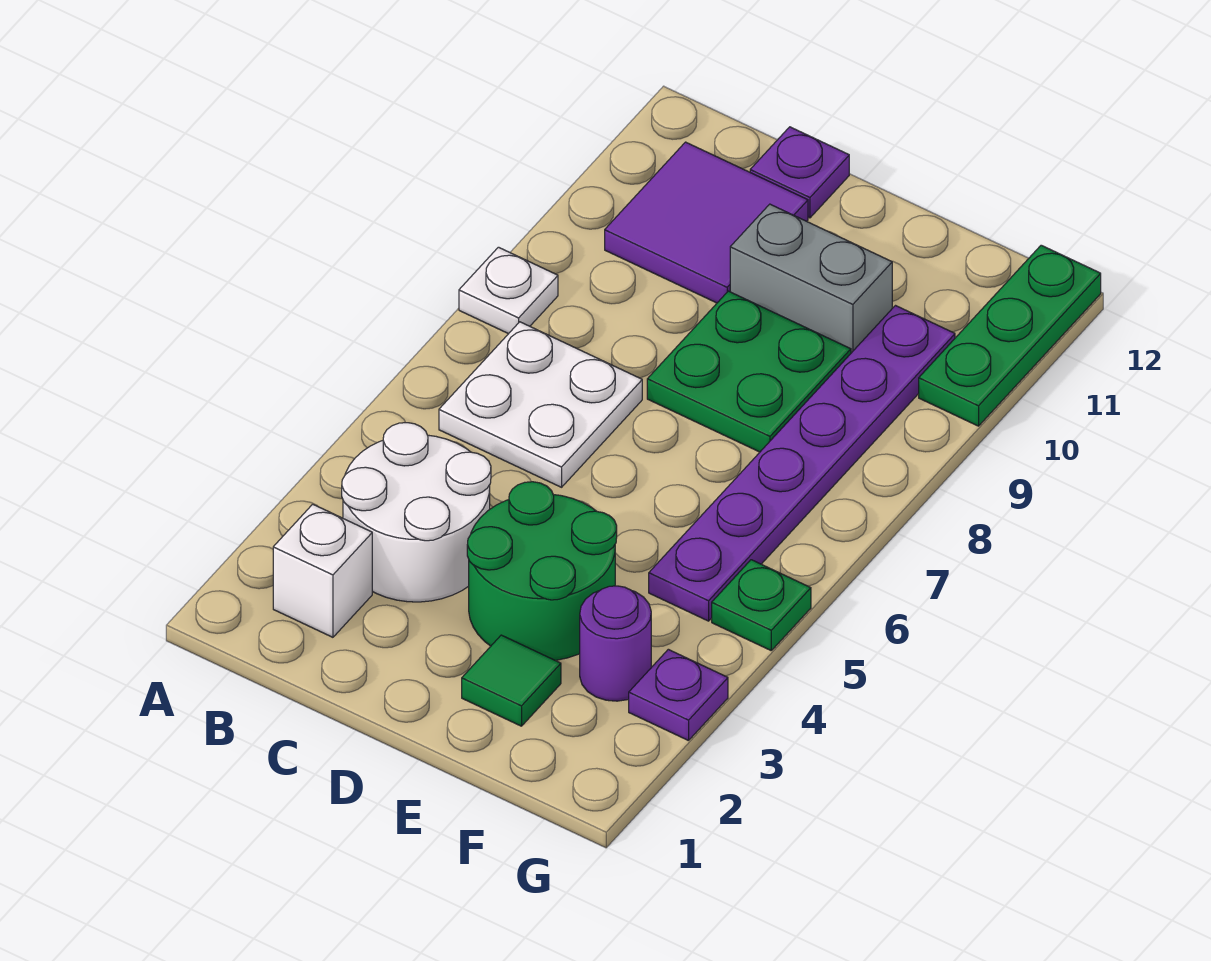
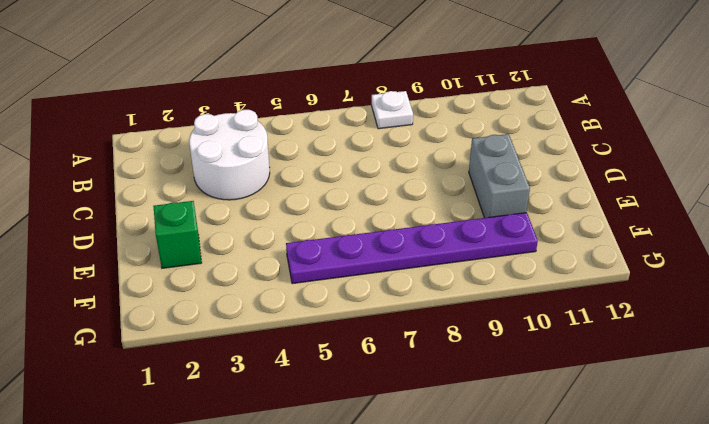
green brick E2 level 1 -> green tile E2 level 1
none -> white brick B2 level 1
none -> white plate B6:C7 level 1
none -> purple tile B10:C11 level 1

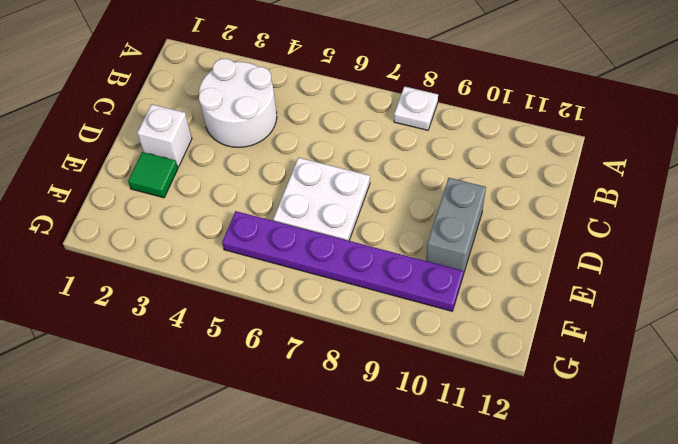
white brick D2 level 1 -> white brick B2 level 1
white plate D6:E7 level 1 -> white plate B6:C7 level 1
none -> purple tile B10:C11 level 1
none -> purple plate C12 level 1
none -> green round brick D3:E4 level 1

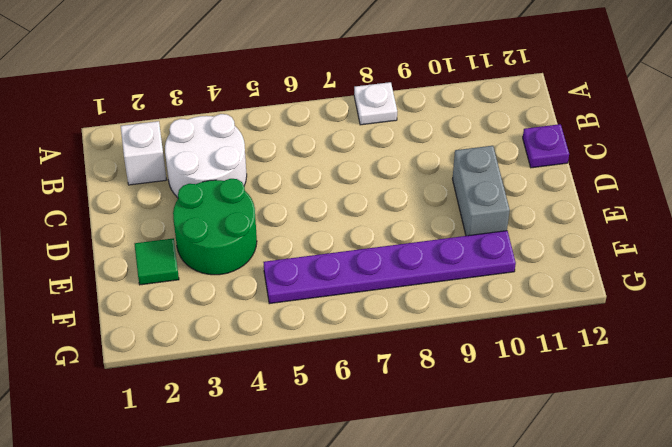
none -> white plate B6:C7 level 1
none -> purple tile B10:C11 level 1
none -> green plate D8:E9 level 1

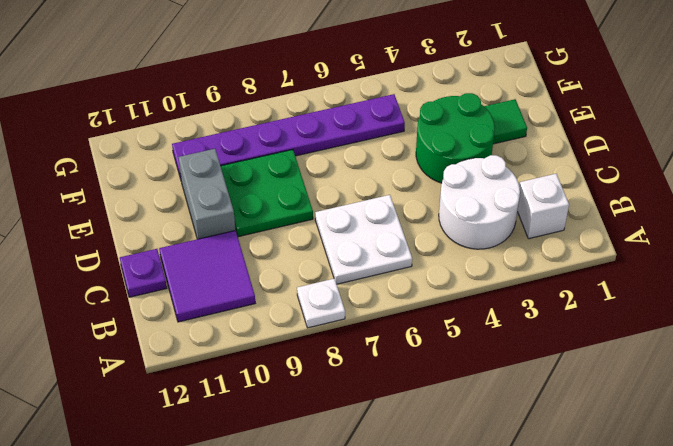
none -> purple round brick F3 level 1
none -> purple plate G3 level 1
none -> green plate G5 level 1

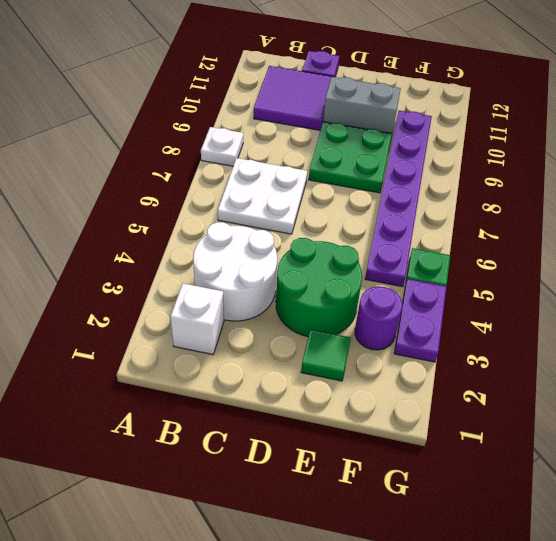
purple plate G3:G4 level 1 -> purple plate G3 level 1
none -> green plate G10:G12 level 1

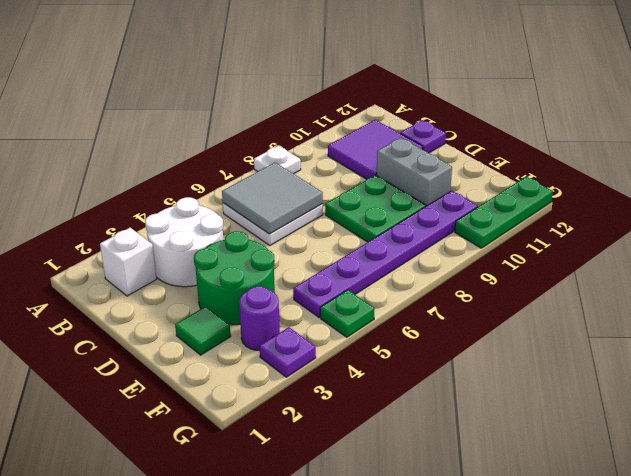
grey tile B6:C7 level 2 -> none

